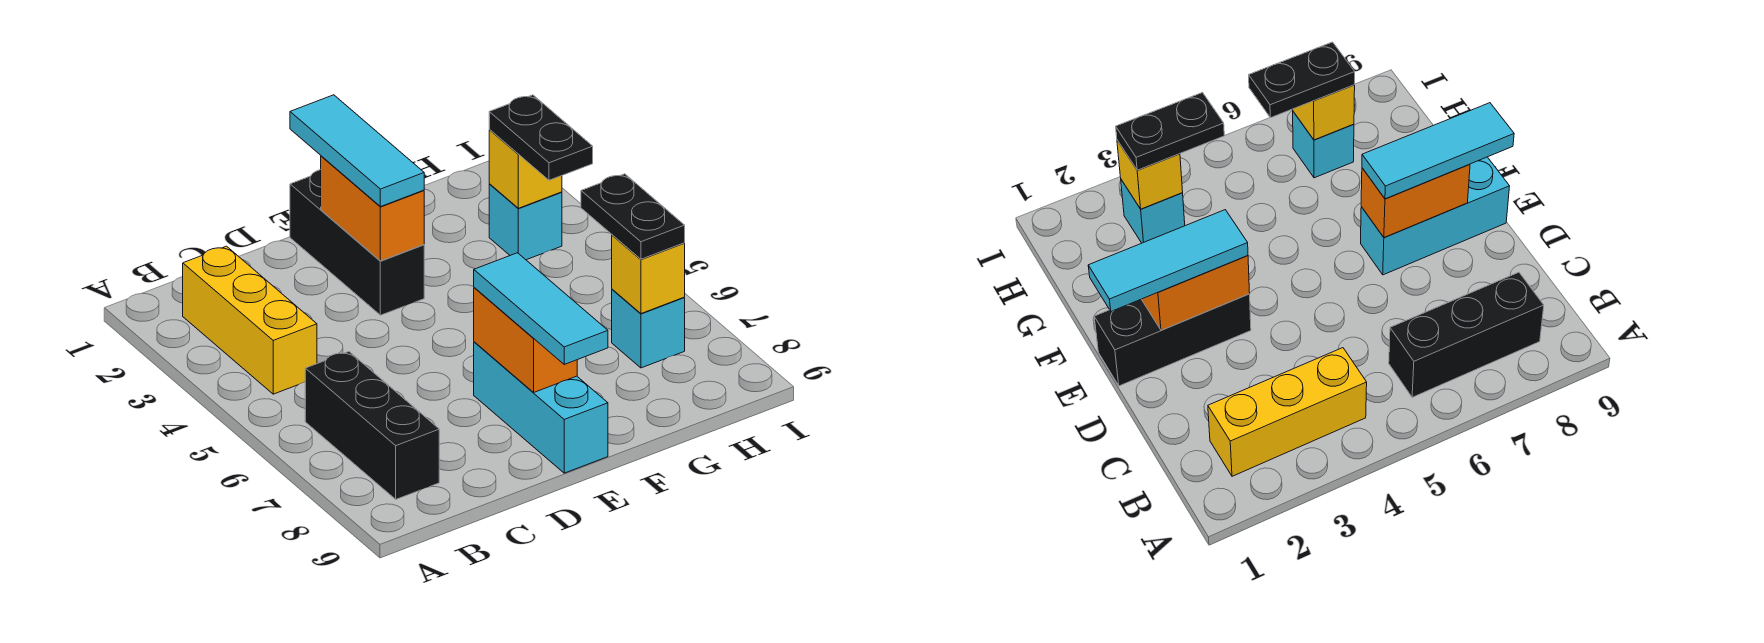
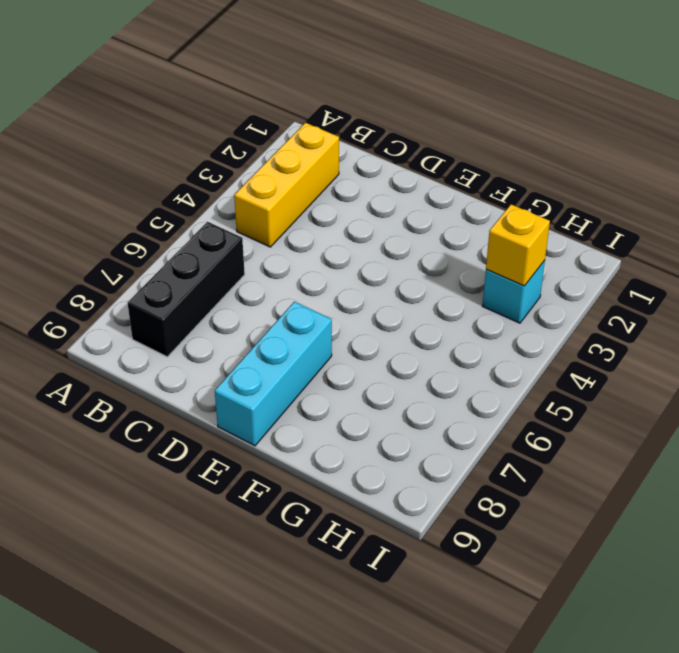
none -> black brick E1:E3 level 1
none -> cyan brick H7 level 1
none -> orange brick E2:E3 level 2

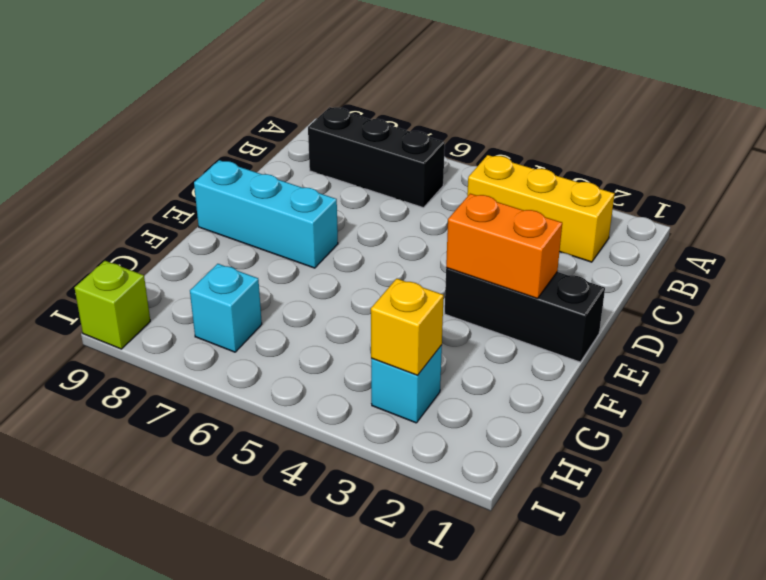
lime brick I9 level 1 -> none
none -> orange brick E7:E8 level 2
none -> yellow brick H7 level 2
none -> cyan tile E1:E3 level 3

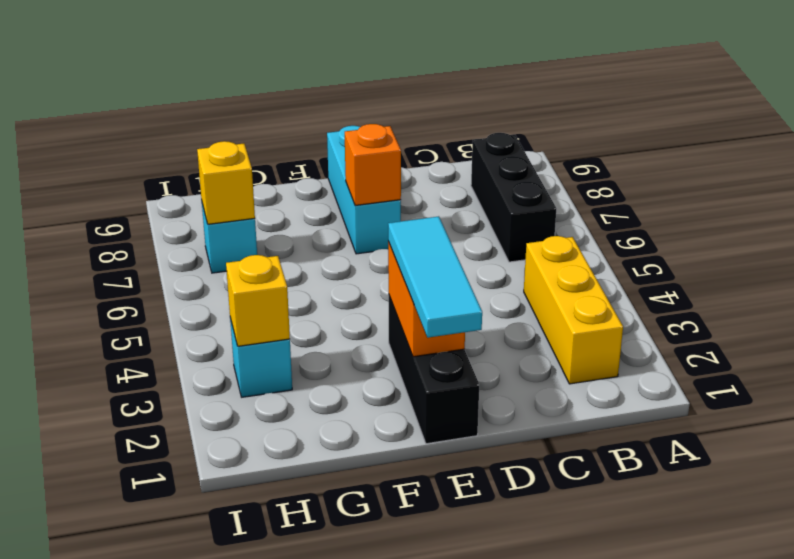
orange brick E7 level 2 -> orange brick E7:E8 level 2
none -> cyan tile E7:E9 level 3
none -> black plate H3:H4 level 3
none -> black plate H6:H7 level 3

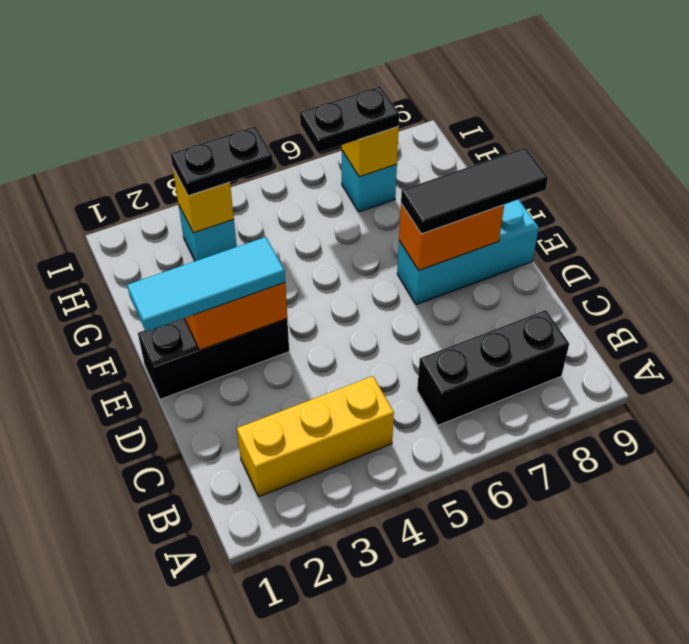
black tile E7:E9 level 3 -> cyan tile E7:E9 level 3

